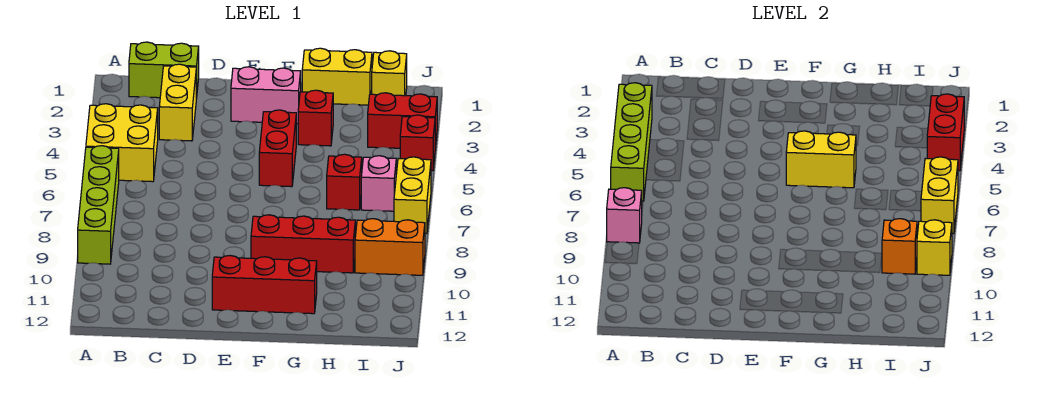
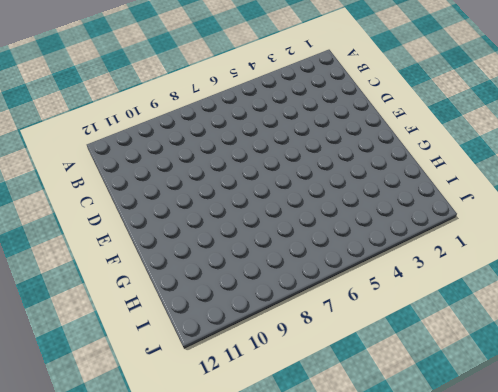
none -> yellow brick A4:B5 level 1
none -> lime brick A6:A9 level 1
none -> lime brick B1:C1 level 1

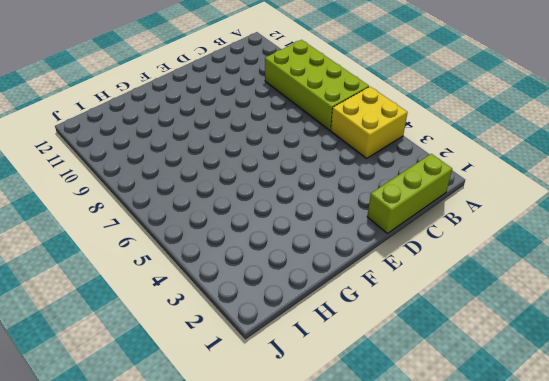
lime brick A6:B9 level 1 -> lime brick A6:A9 level 1
lime brick B1:D1 level 1 -> lime brick B1:C1 level 1
none -> yellow brick C2:C3 level 1
none -> pink brick E2:F2 level 1
none -> red brick E11:G11 level 1

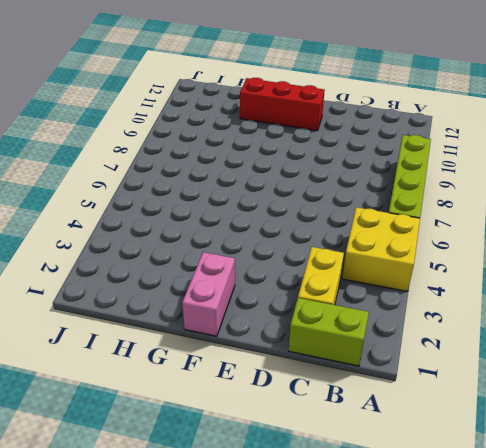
pink brick F1:F2 level 1 -> pink brick E2:F2 level 1
none -> red brick F4:F5 level 1
none -> red brick F9:H9 level 1
none -> yellow brick G1:H1 level 1

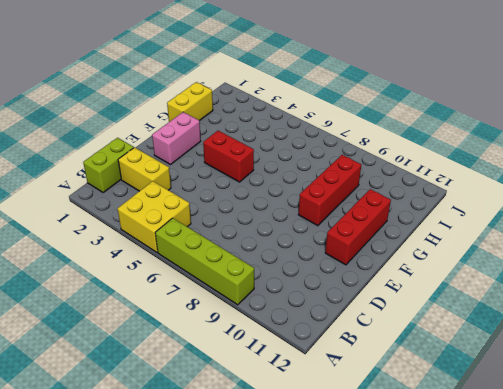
none -> red brick G3 level 1
none -> red brick H6 level 1
none -> yellow brick I1 level 1

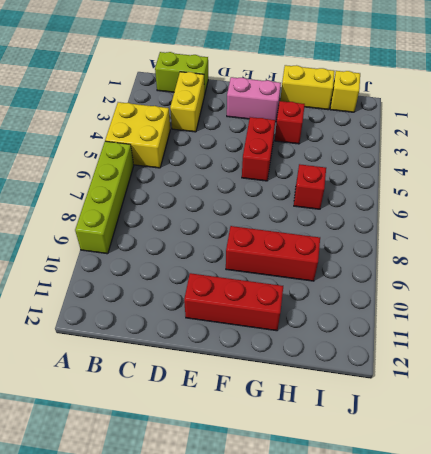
none -> red brick I3:J3 level 1
none -> pink brick I6 level 1
none -> orange brick I9:J9 level 1

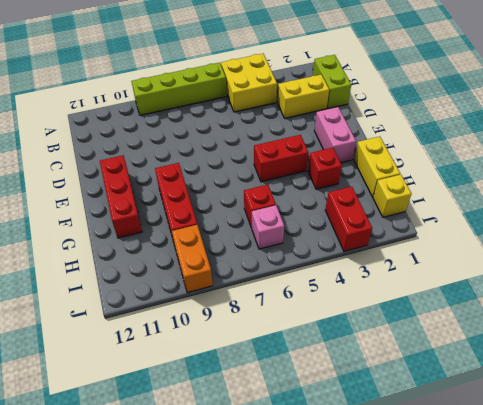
none -> red brick J4 level 1
none -> yellow brick J6:J7 level 1
none -> lime brick A3:A6 level 2

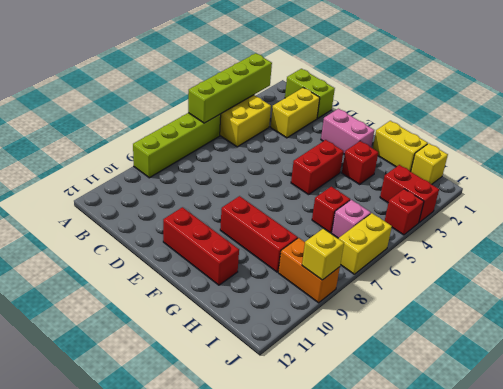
none -> pink brick A8 level 2
none -> yellow brick F5:G5 level 2
none -> orange brick I9 level 2

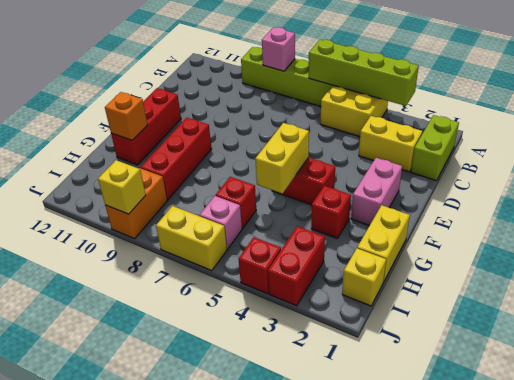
orange brick G11 level 2 -> orange brick I9 level 2
none -> red brick J3:J4 level 2
none -> yellow brick J6:J7 level 2

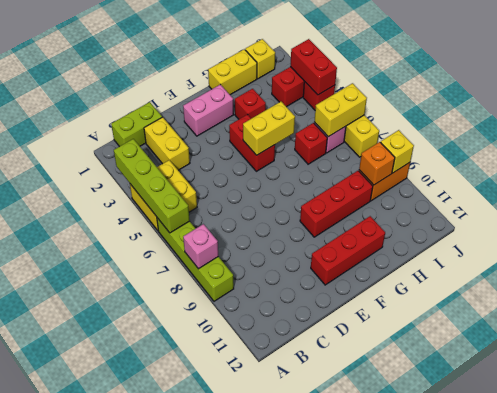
yellow brick I6:J6 level 2 -> yellow brick J6:J7 level 2

